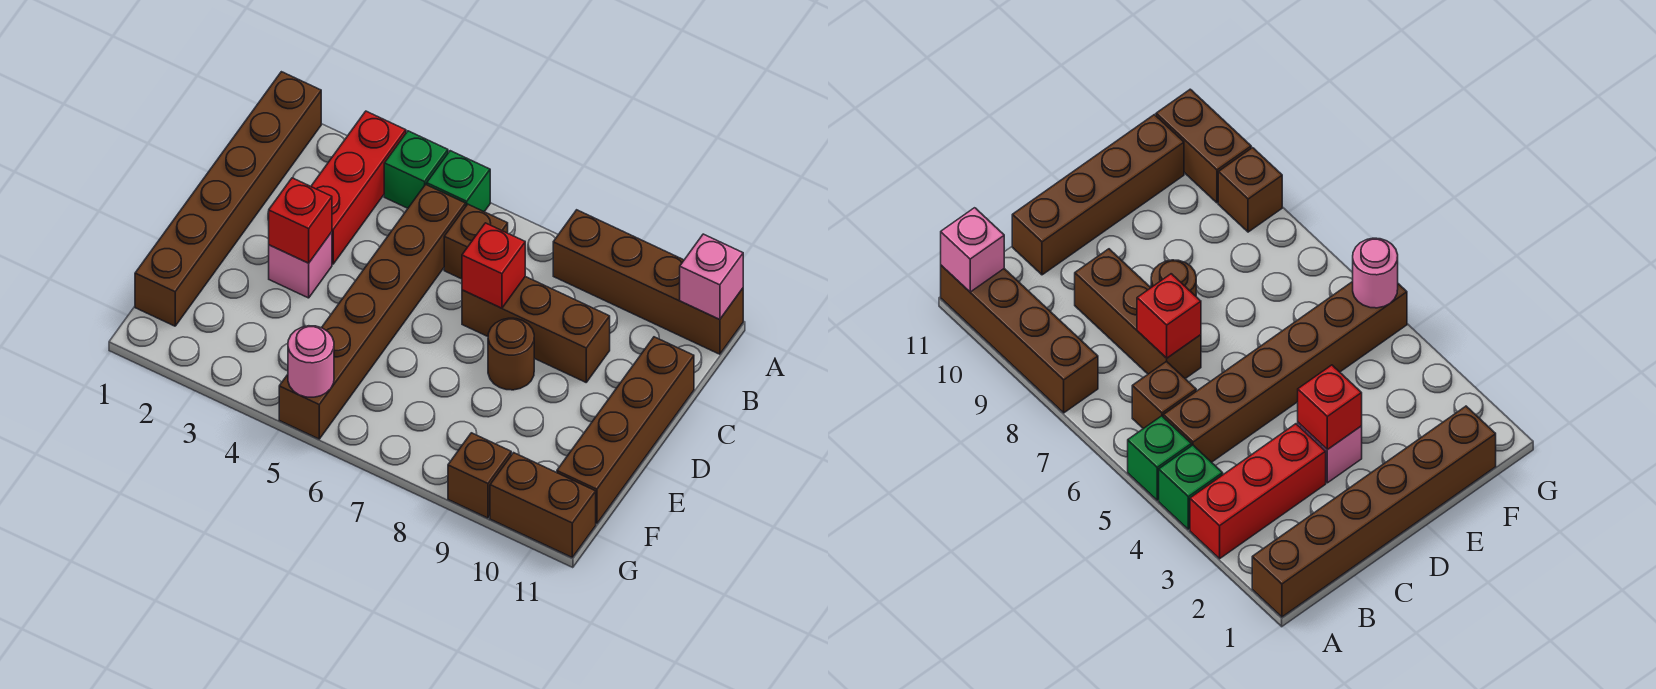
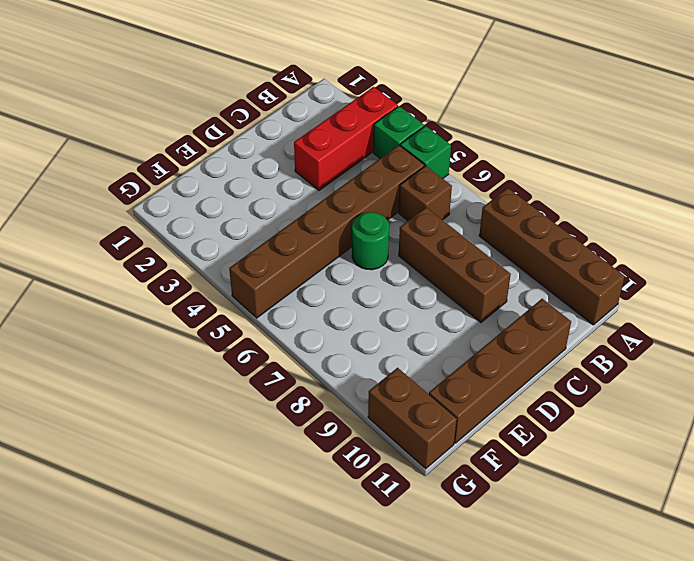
green round brick D6 level 1 -> none
none -> brown brick A1:F1 level 1
none -> pink brick D3 level 1
none -> brown round brick D8 level 1

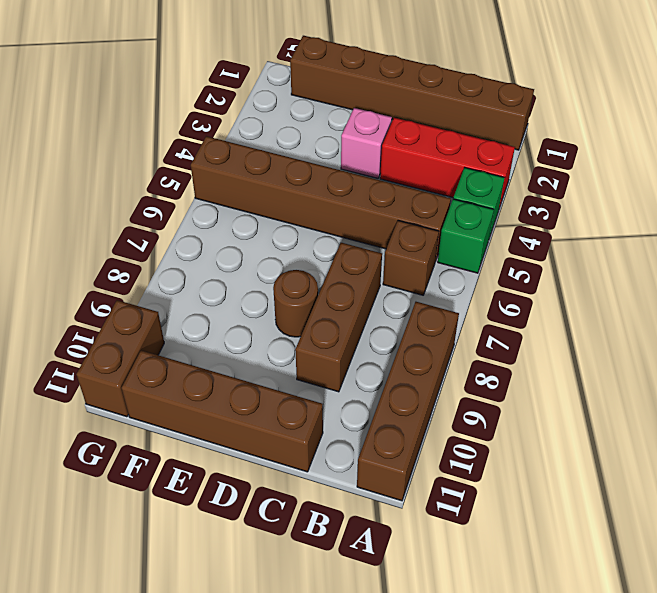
none -> brown brick G9 level 1
none -> pink brick A11 level 2
none -> red brick C7 level 2

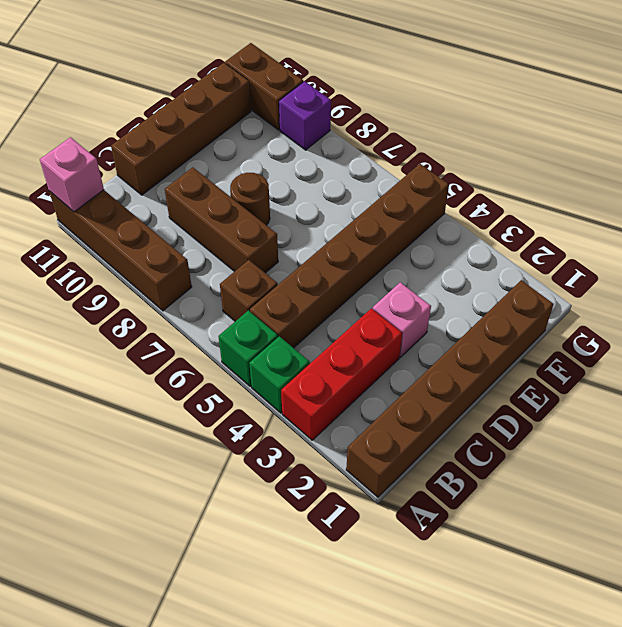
purple brick G9 level 1 -> brown brick G9 level 1
none -> red brick C7 level 2
none -> red brick D3 level 2
none -> pink round brick G5 level 2

